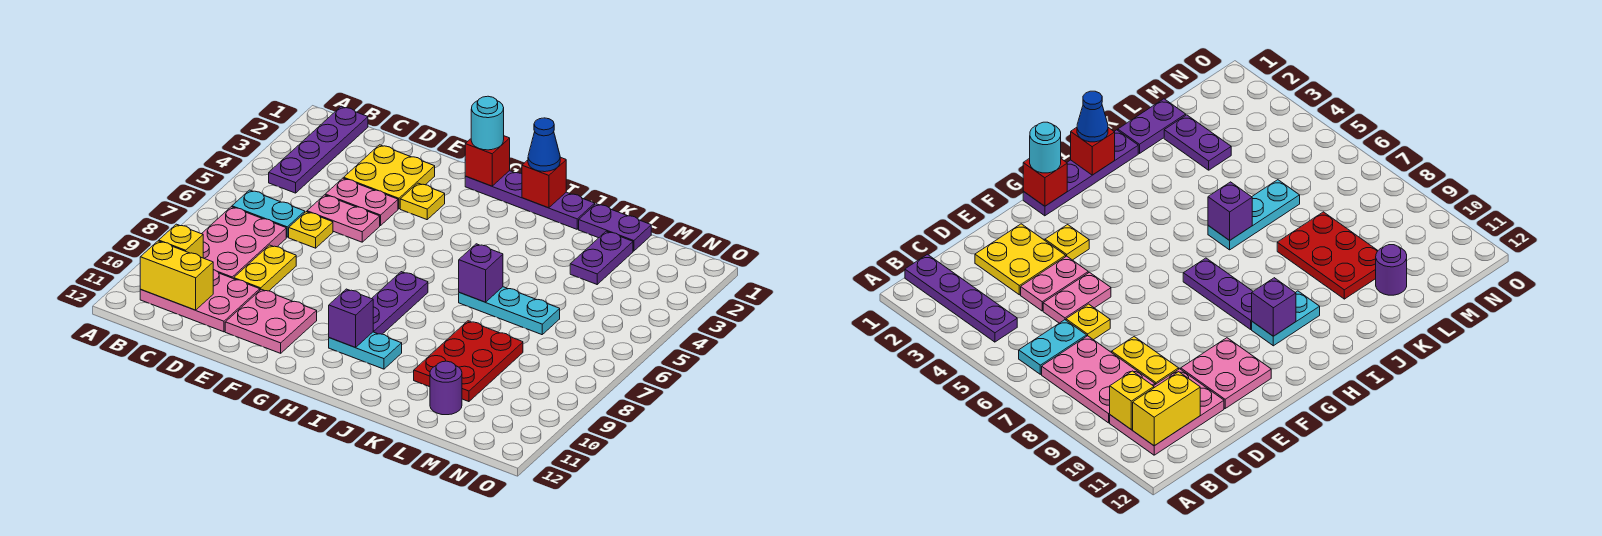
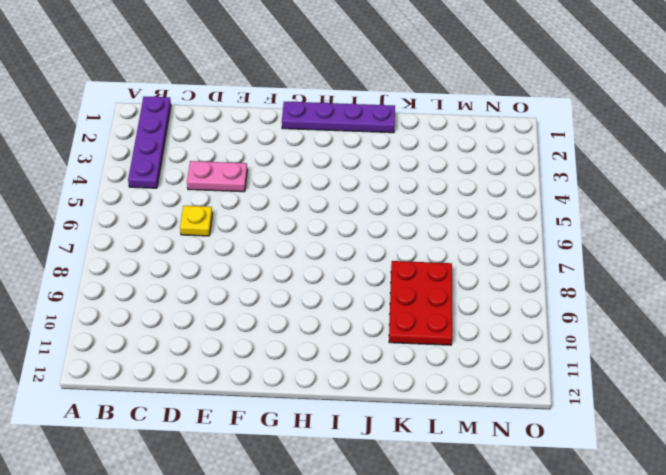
none -> cyan plate B6:C6 level 1
none -> pink plate B7:C9 level 1
none -> pink plate B10:D11 level 1

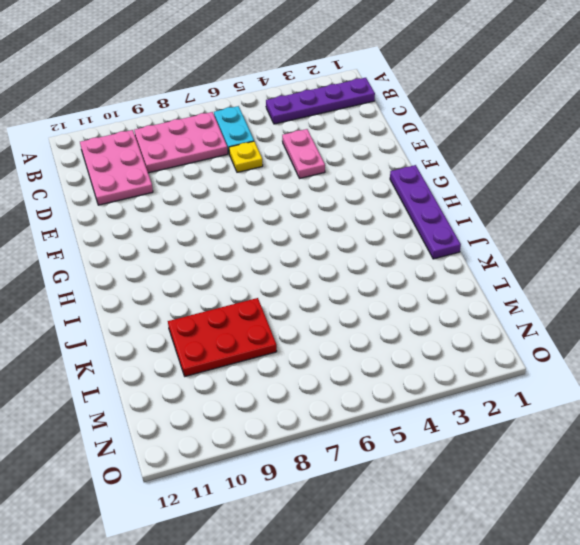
none -> yellow plate D2:E3 level 1
none -> pink plate D5:E5 level 1
none -> yellow plate D8:D9 level 1

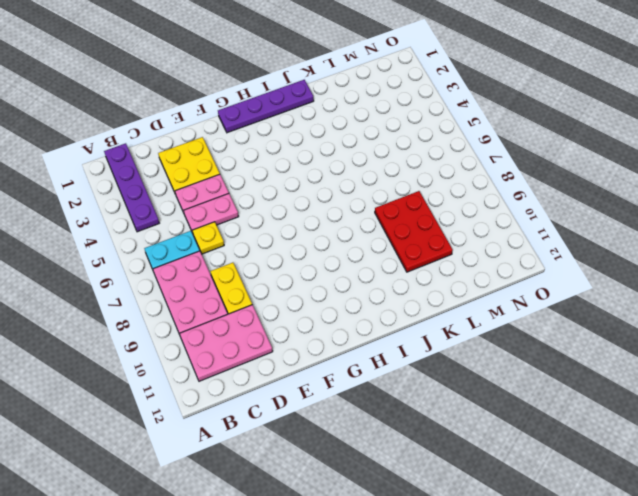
none -> pink plate E10:F11 level 1
none -> yellow plate F3 level 1
none -> purple plate H7:H9 level 1

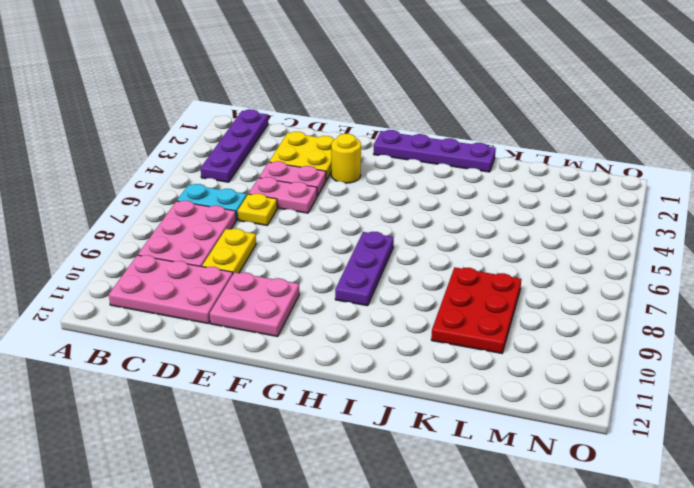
yellow round brick F3 level 1 -> yellow plate F3 level 1
none -> cyan plate H10:I10 level 1
none -> cyan plate J6:L6 level 1
none -> purple plate K1:L1 level 1

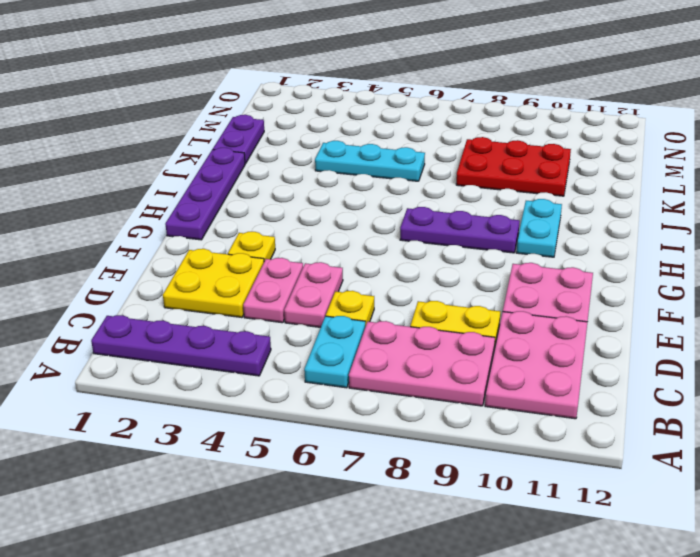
cyan plate K4:K6 level 1 -> cyan plate J6:L6 level 1
none -> purple plate L2:L3 level 1
none -> purple round brick L11 level 1
none -> yellow brick B10 level 2

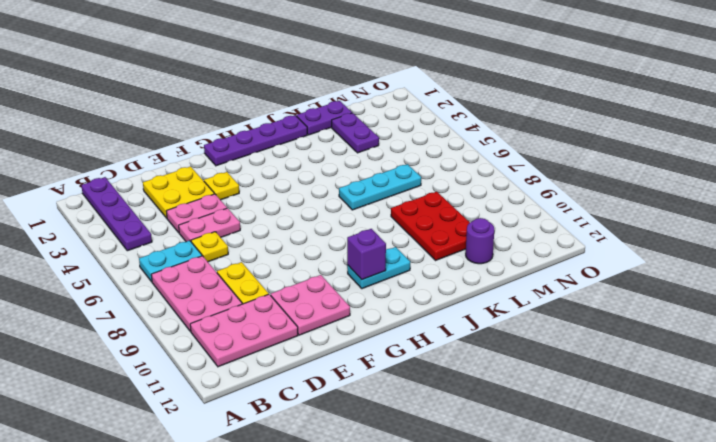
none -> purple plate H7:H9 level 1
none -> yellow brick B10 level 2
none -> yellow brick B11:C11 level 2

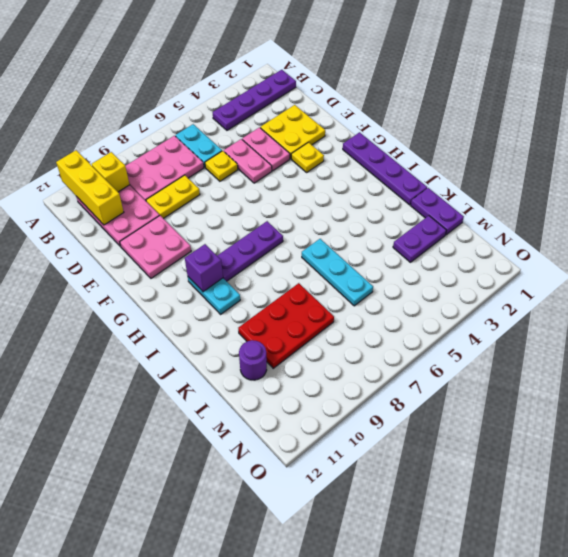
yellow brick A11:C11 level 2 -> yellow brick B11:C11 level 2
none -> red brick G1 level 2
none -> red brick I1 level 2
none -> purple brick J6 level 2

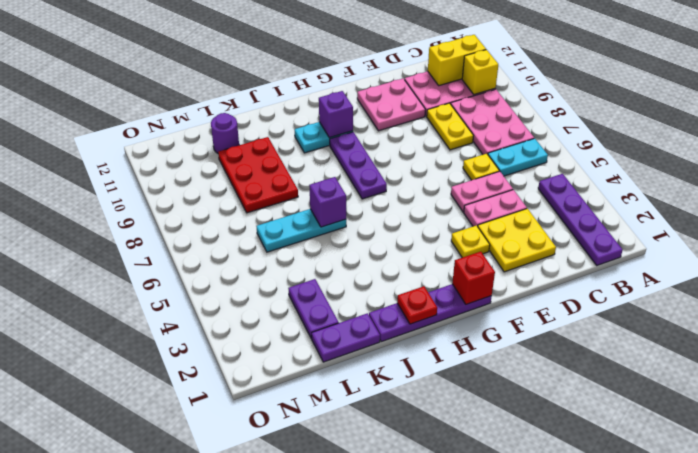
red plate I1 level 2 -> red brick I1 level 2
none -> cyan round brick G1 level 3
none -> blue cone I1 level 3

